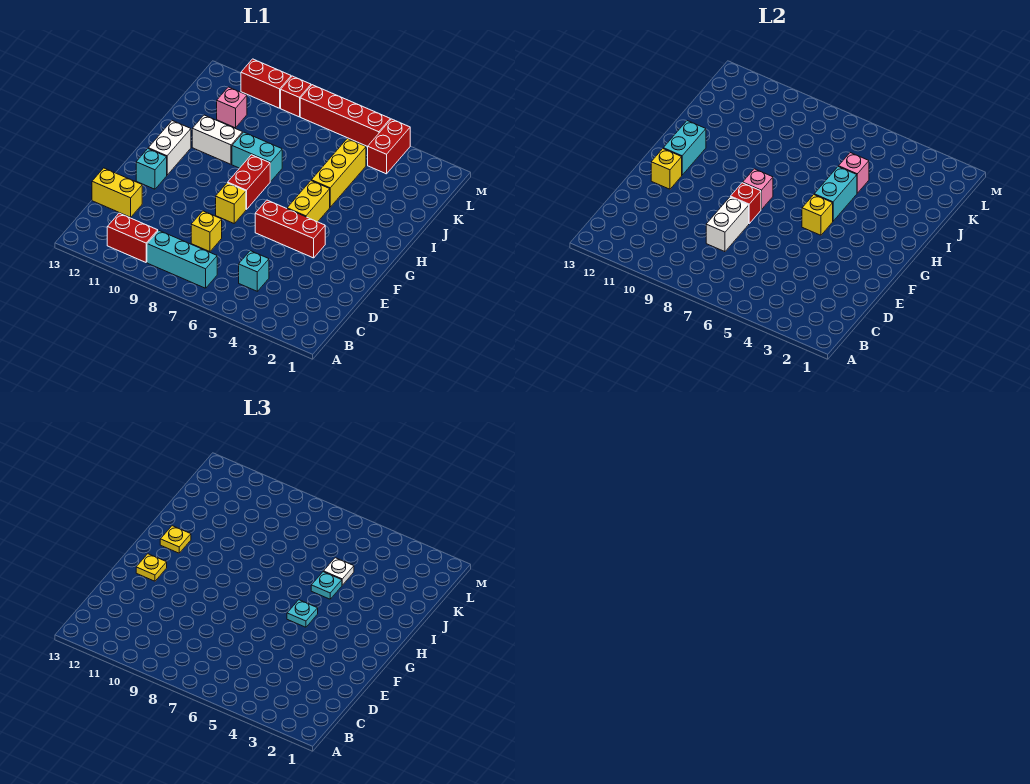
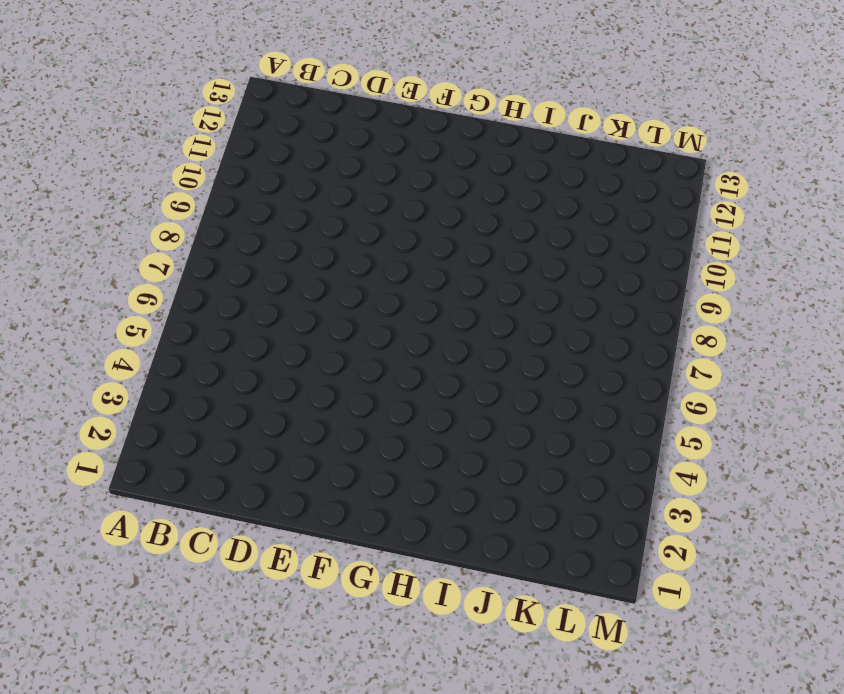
none -> cyan brick B7:B9 level 1
none -> red brick B10:B11 level 1
none -> cyan brick C5 level 1
none -> yellow brick D8 level 1

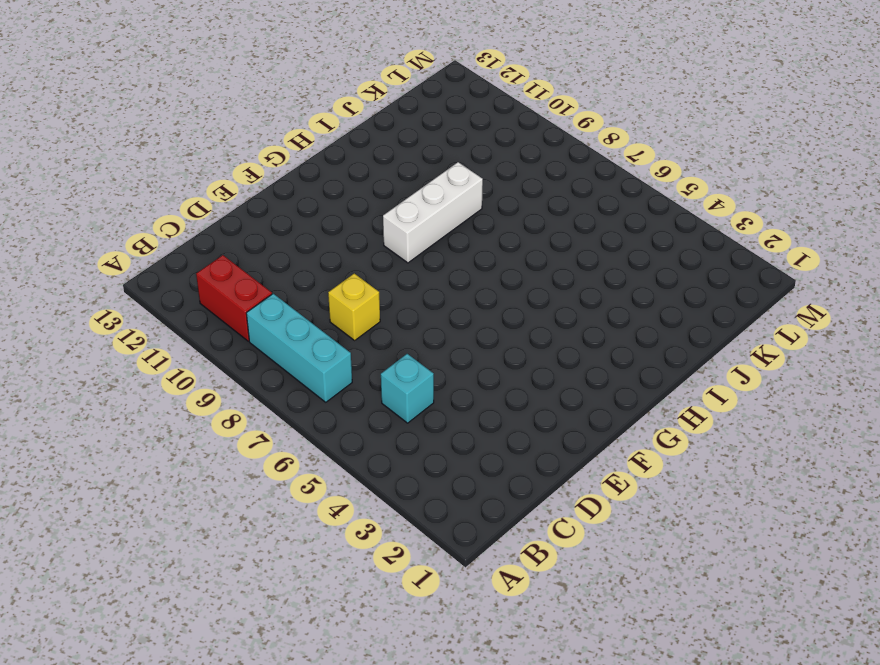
white brick G9:I9 level 1 -> cyan brick I8:I9 level 1
none -> yellow brick D12:D13 level 1
none -> red brick F4:F6 level 1
none -> yellow brick F8 level 1
none -> cyan brick F12 level 1

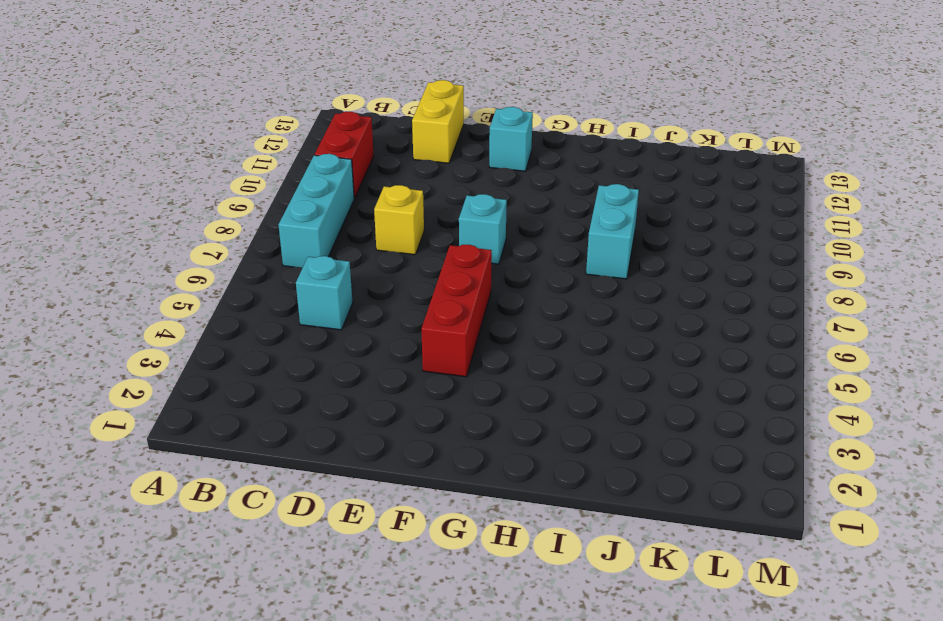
cyan brick F8 level 1 -> yellow brick F8 level 1
none -> yellow brick G5:H5 level 1
none -> red brick G8:H8 level 1
none -> white brick G12:H12 level 1
none -> yellow brick I5:K5 level 1

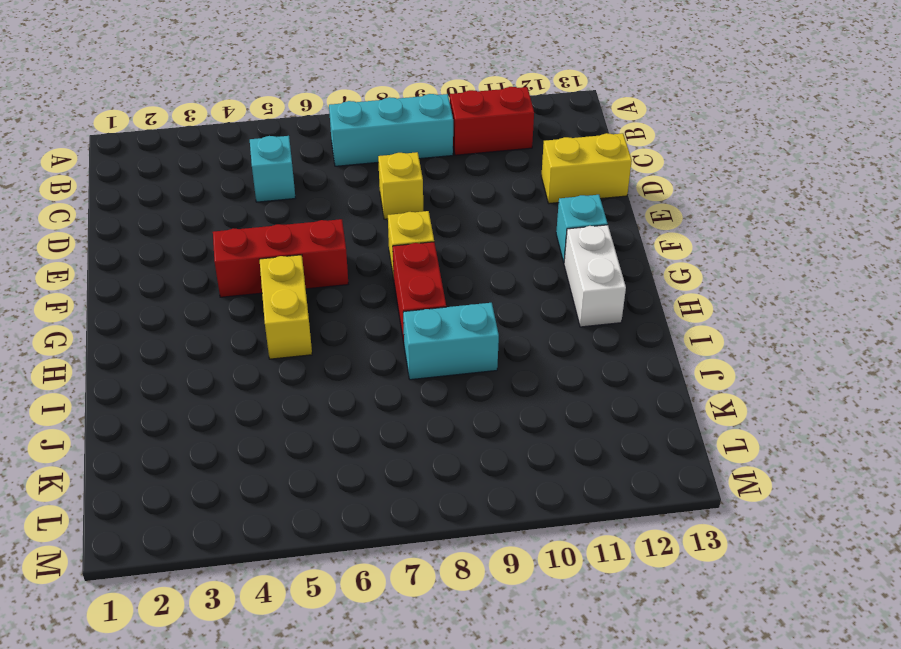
none -> yellow brick I5:K5 level 1
none -> white brick I10:I11 level 1
none -> pink brick K11 level 1
none -> red brick L4:M4 level 1

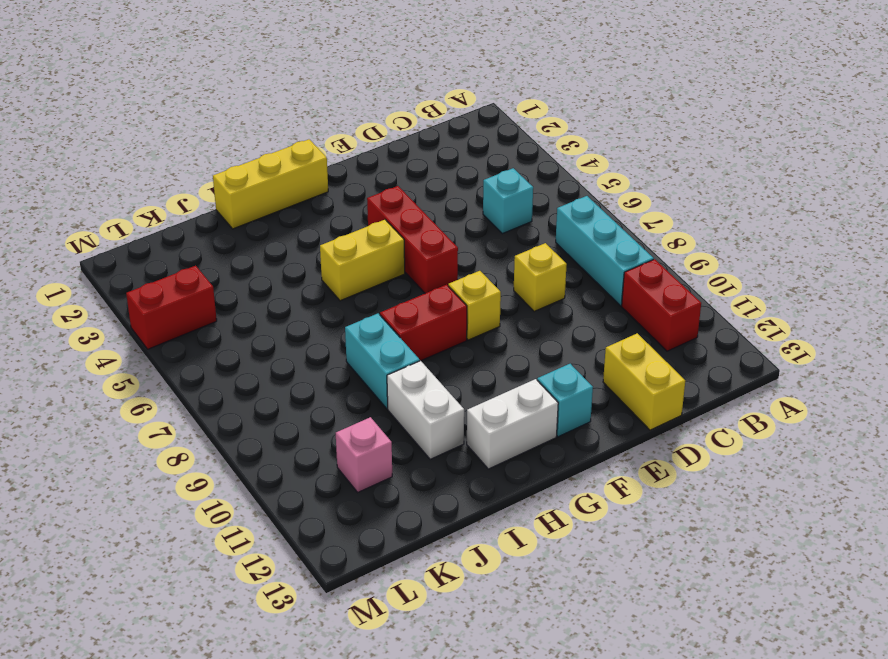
yellow brick G1:I1 level 1 -> yellow brick I5:K5 level 1
none -> red brick M5:M8 level 1
none -> red brick M9 level 1
none -> red brick M10:M11 level 1
none -> white brick D8:E8 level 2

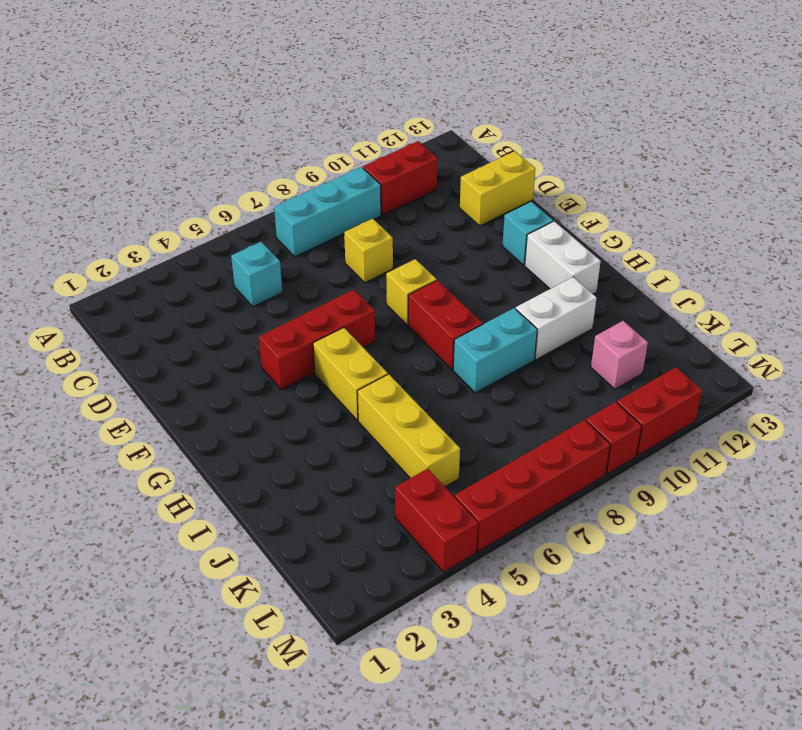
none -> white brick D8:E8 level 2
none -> red brick F8 level 2
none -> yellow brick F12 level 2
none -> yellow brick G5 level 2

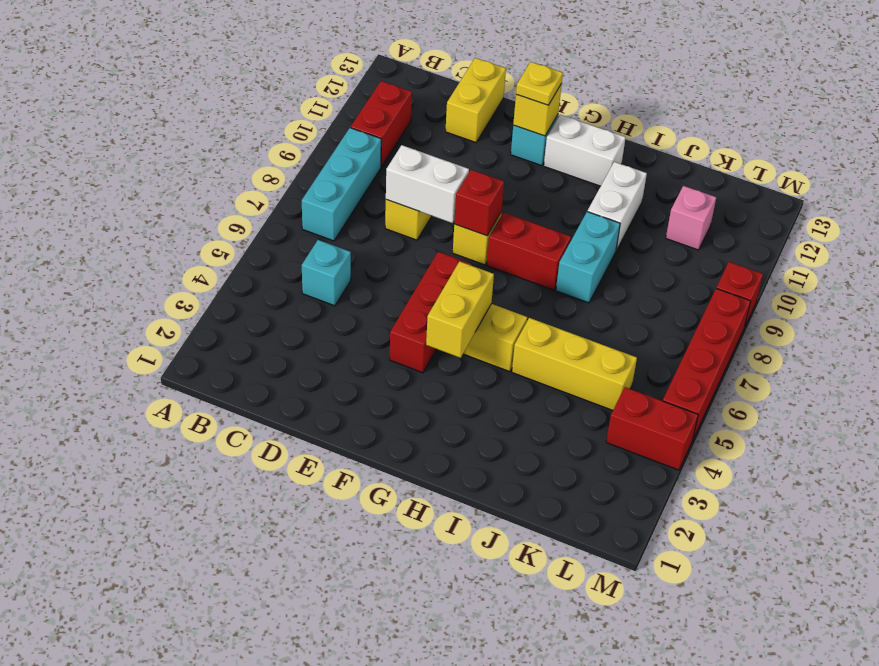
yellow brick G4:G5 level 2 -> yellow brick G5 level 2
none -> red brick M10:M11 level 1
none -> pink brick G8 level 2
none -> cyan brick G12:H12 level 2
none -> cyan brick H5:I5 level 2

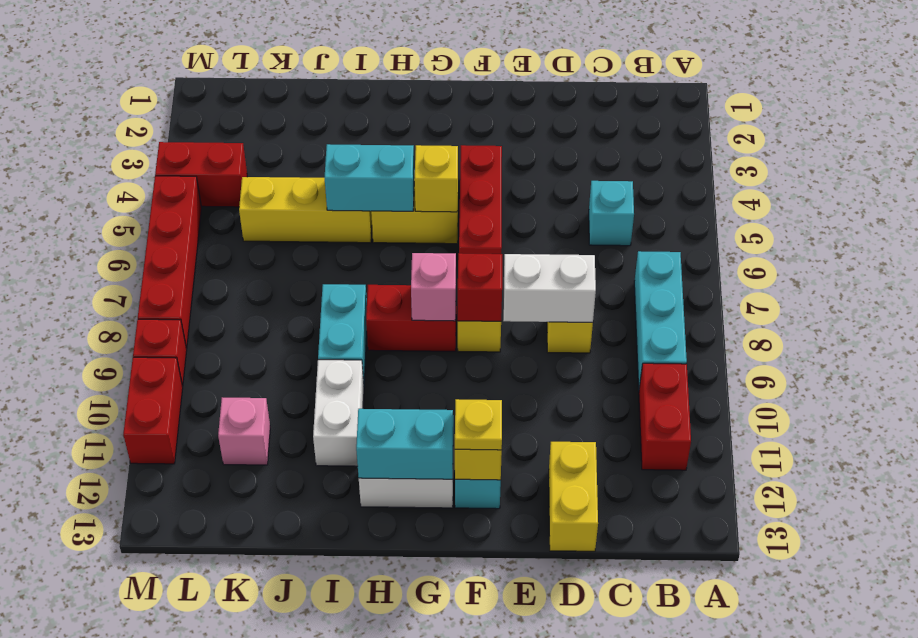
none -> pink brick J5 level 2
none -> cyan plate G5 level 3
none -> yellow plate H12 level 3
none -> cyan plate I5 level 3

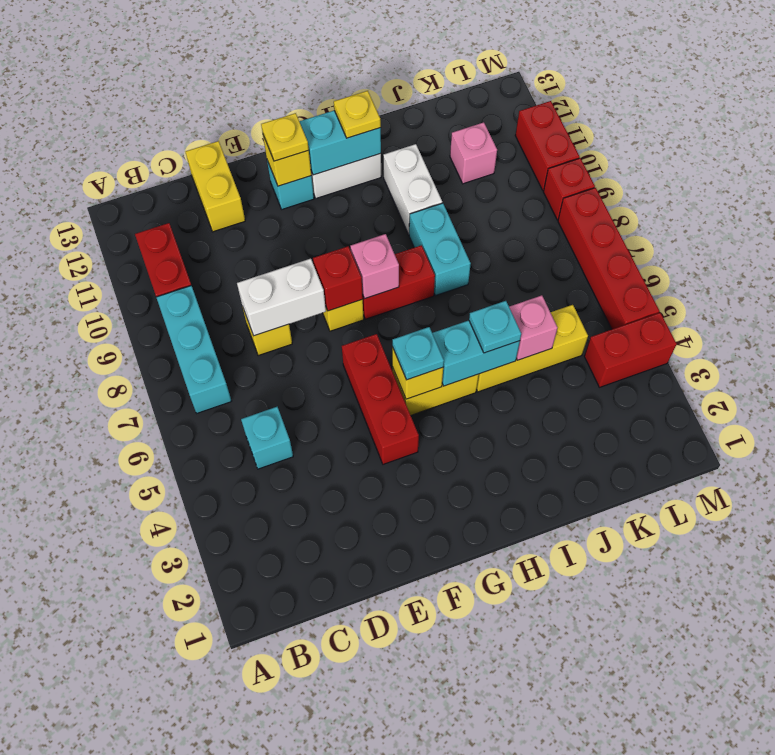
none -> white plate J5 level 3

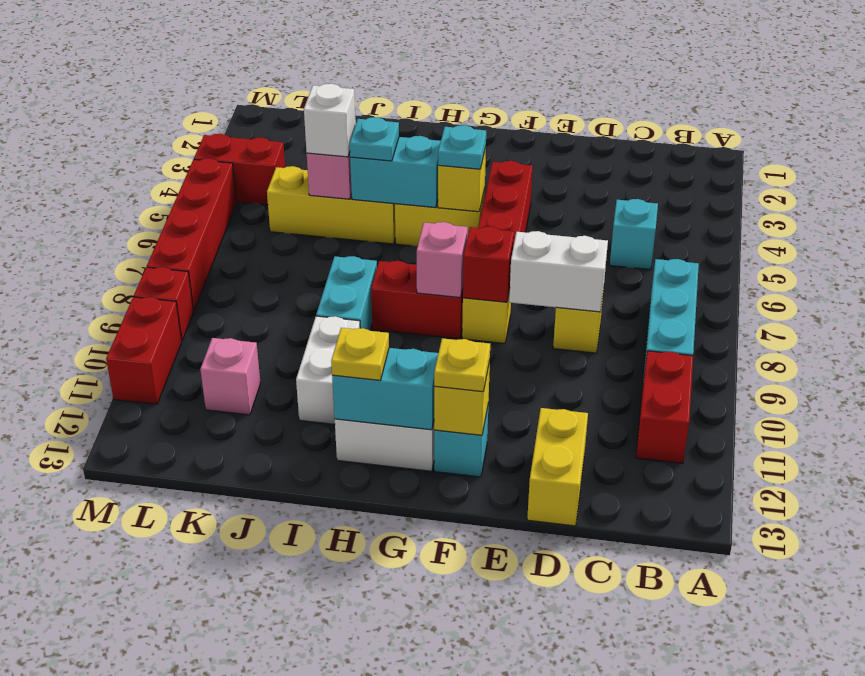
white brick J5 level 3 -> white plate J5 level 3

